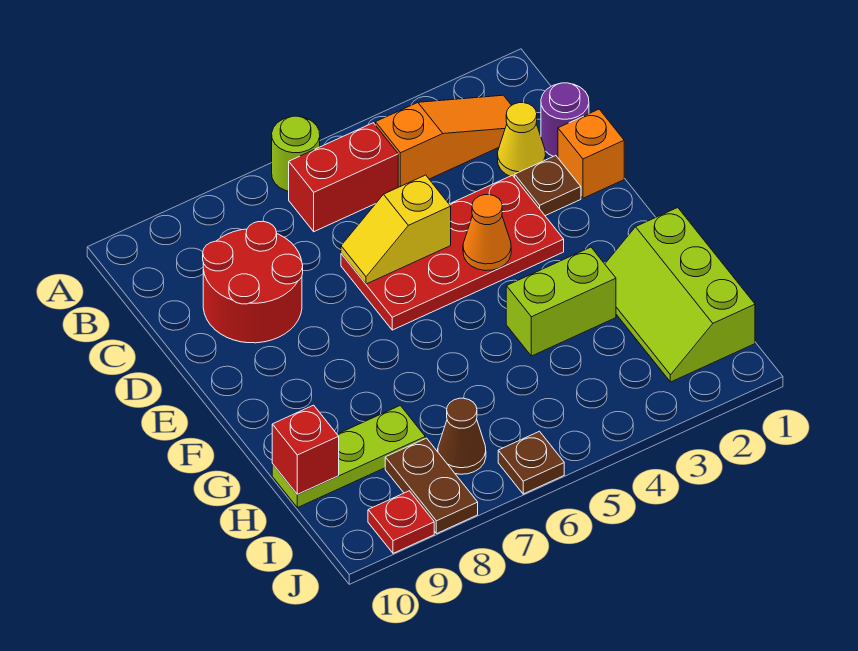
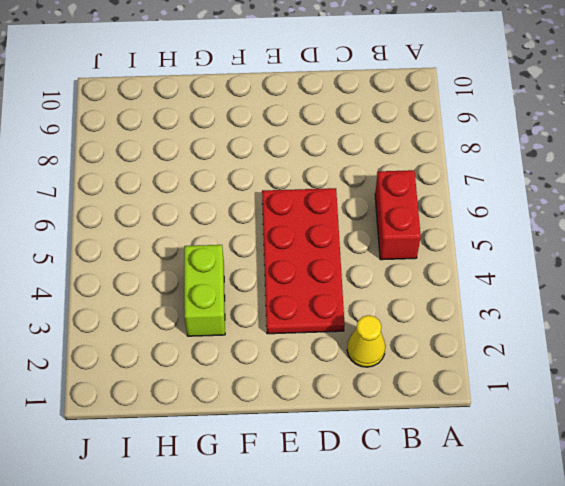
none -> lime round brick A6 level 1
none -> orange slope B2:B4 level 1 top 4
none -> purple round brick C1 level 1

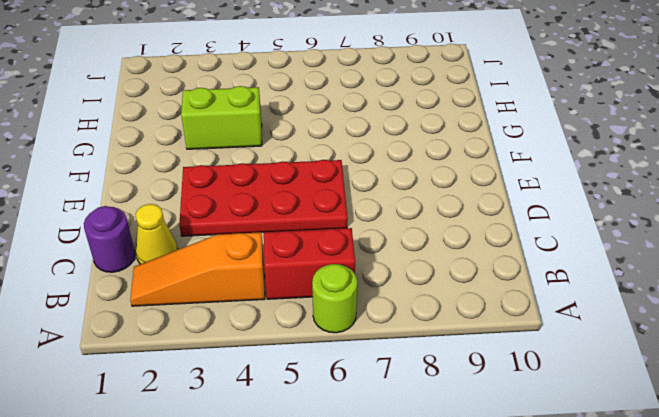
none -> red round brick C8:D9 level 1
none -> orange brick D1 level 1
none -> brown plate D2 level 1

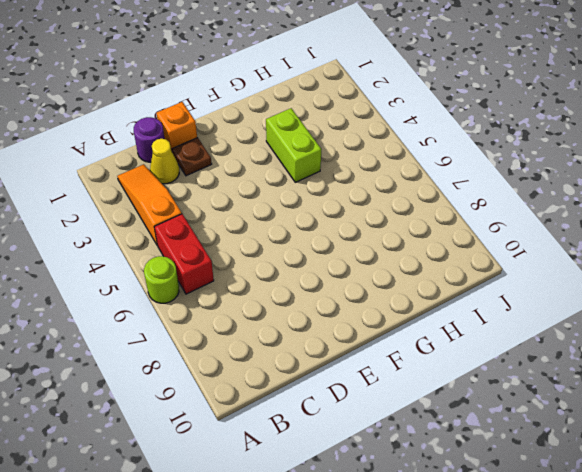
none -> red round brick C8:D9 level 1
none -> red plate D3:E6 level 1
none -> lime slope G1:I2 level 1 top 1

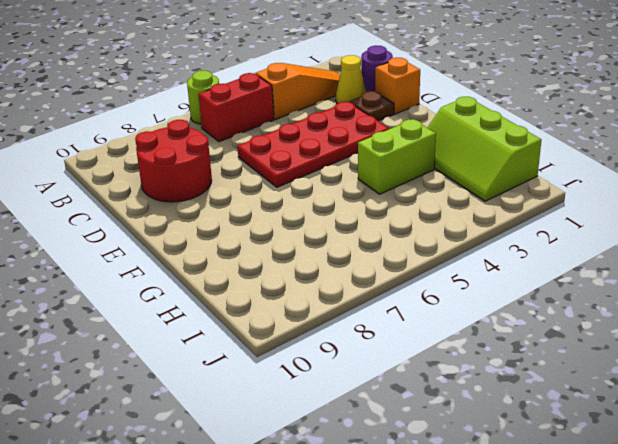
none -> lime plate H8:H10 level 1
none -> brown cone I7 level 1
none -> brown plate I8:J8 level 1

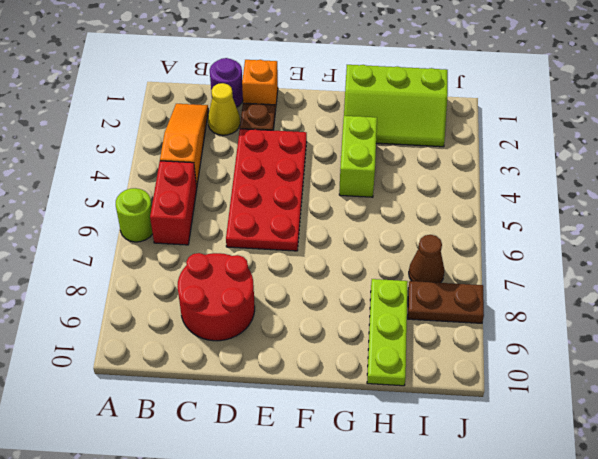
none -> brown plate J6 level 1
none -> red plate J9 level 1
none -> yellow slope D5:D6 level 2 top 5

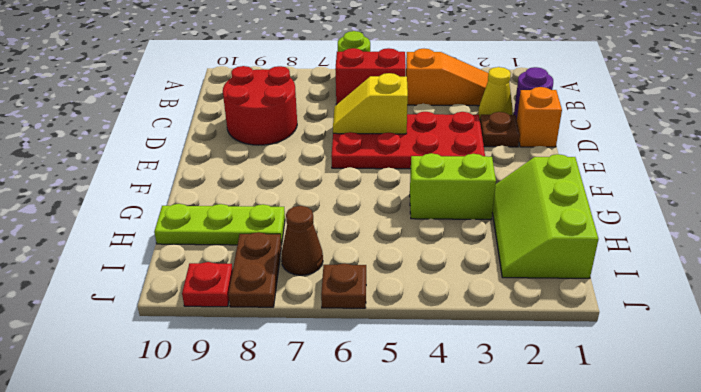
none -> orange cone E4 level 2
none -> red brick H10 level 2

